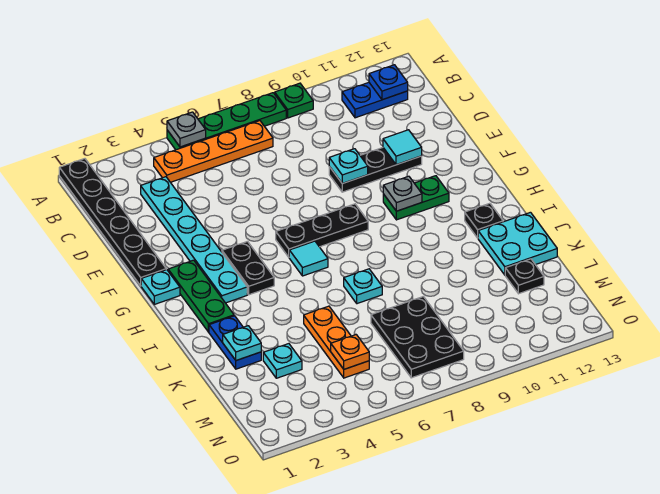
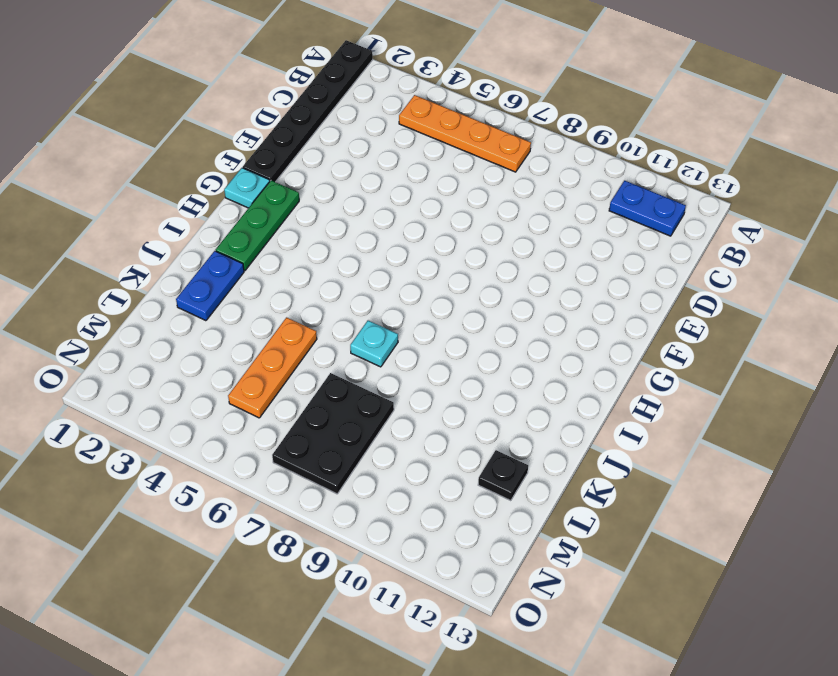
none -> green plate A5:A8 level 1
none -> green plate A9 level 1
none -> cyan plate C3:H3 level 1

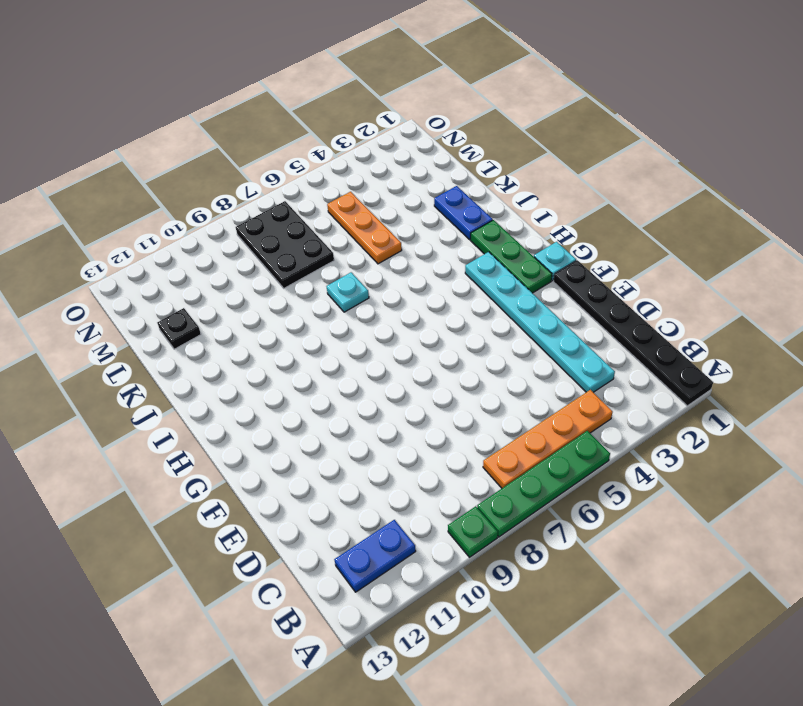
none -> black plate E9:E11 level 1
none -> black plate G4:H4 level 1
none -> black plate G6:G8 level 1

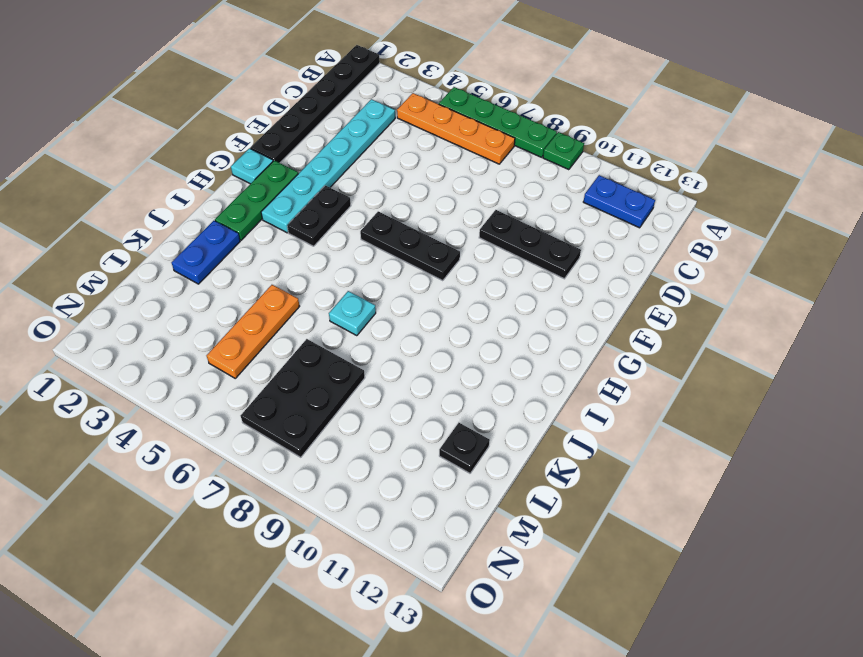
none -> green plate G10:G11 level 1
none -> cyan tile H6 level 1
none -> black plate I12 level 1

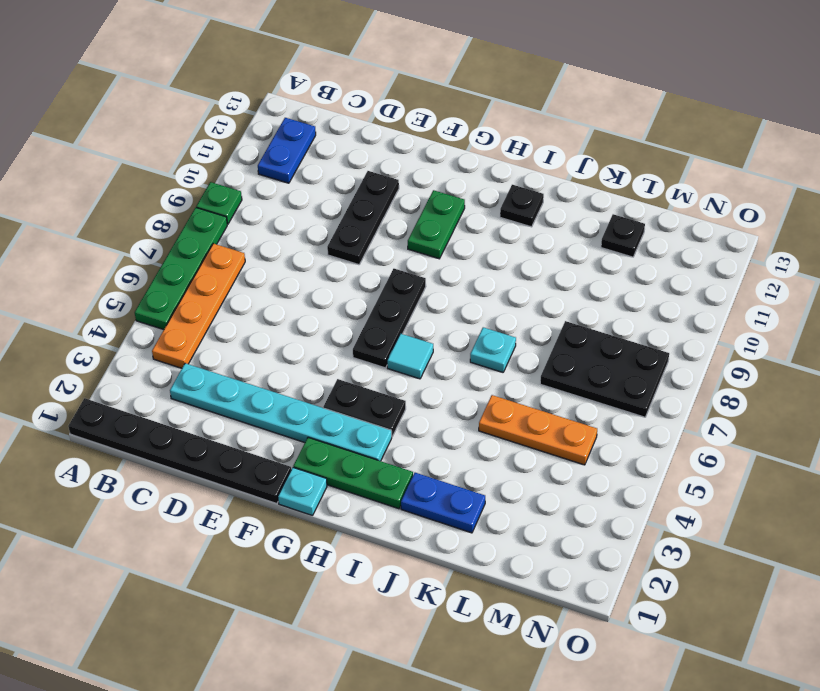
none -> cyan plate J12:K13 level 1
none -> cyan plate L3 level 1
none -> grey plate A5 level 2

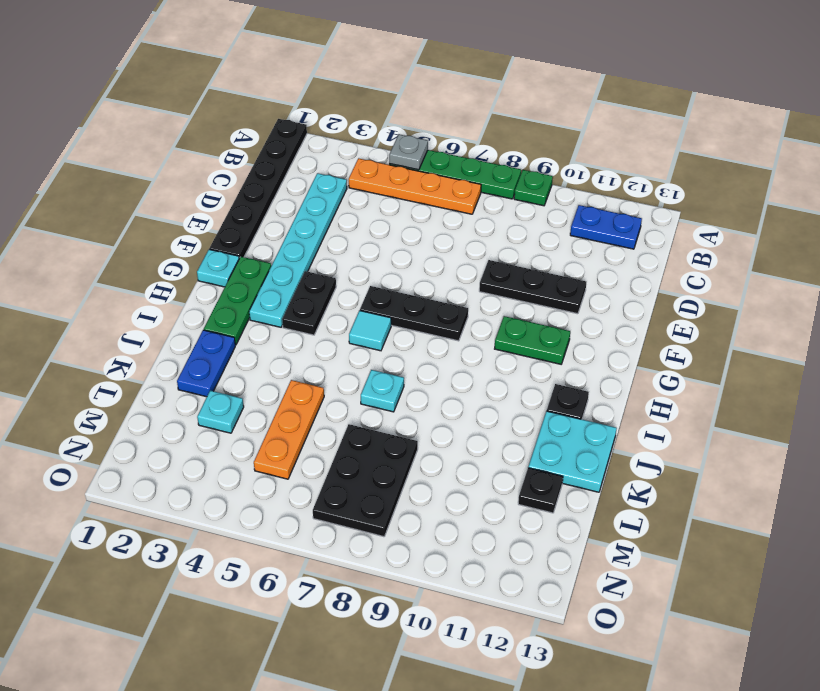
none -> blue plate B12 level 2
none -> cyan plate E9 level 2
none -> cyan tile E11 level 2

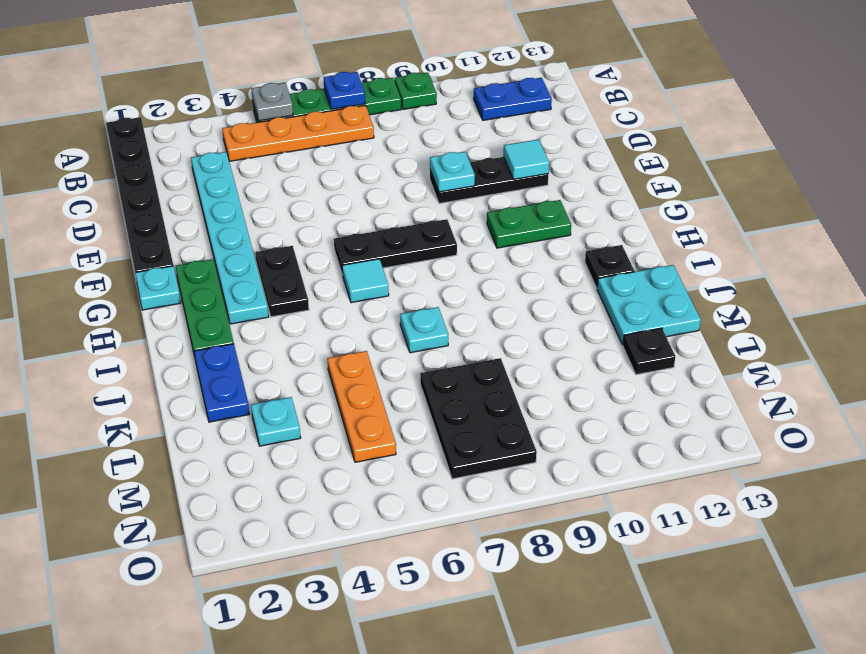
blue plate A7 level 2 -> blue plate B12 level 2
none -> grey plate G10 level 2
none -> cyan plate K2 level 2
none -> orange plate M5 level 2

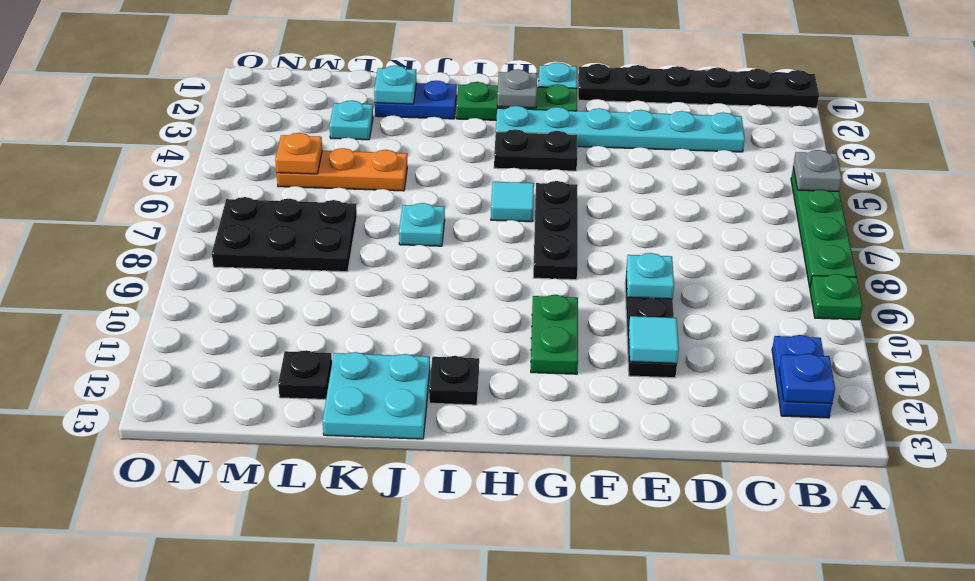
grey plate H2 level 2 -> grey plate G10 level 2
none -> orange plate B4:B7 level 1

